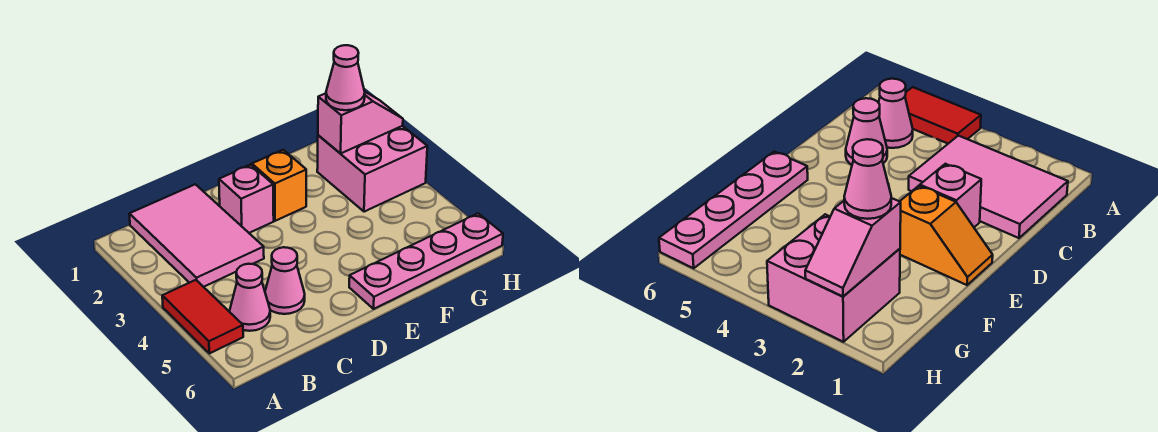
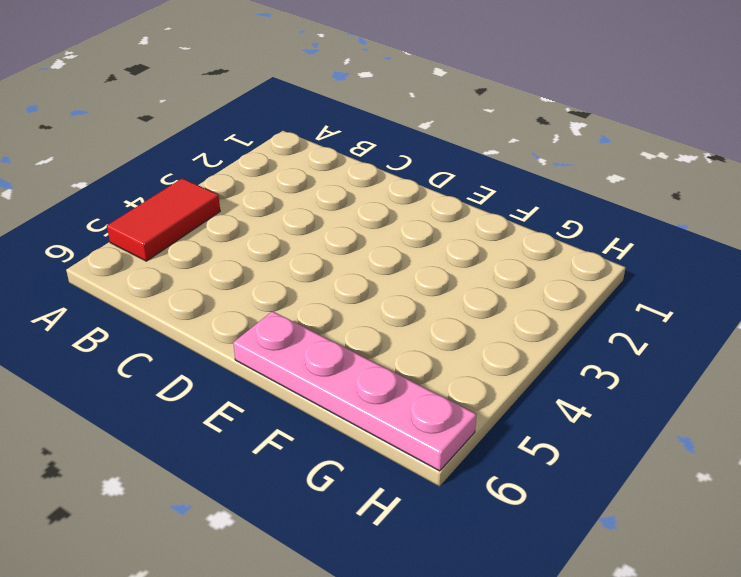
none -> pink tile B1:C3 level 1
none -> pink cone B5 level 1

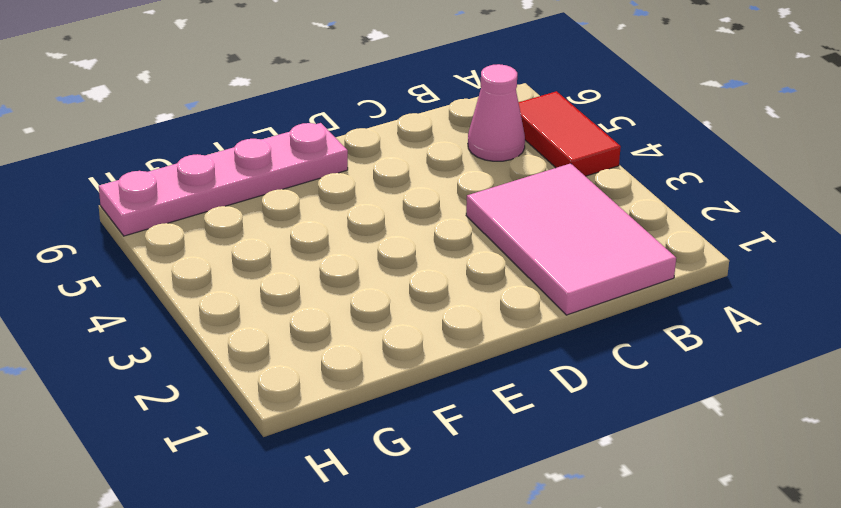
none -> pink cone C5 level 1
none -> pink brick D2 level 1

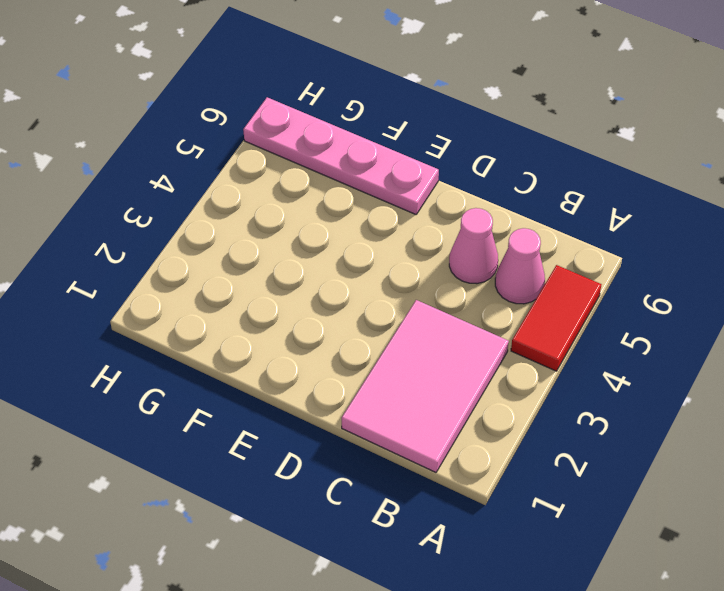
none -> pink brick D2 level 1
none -> orange slope E1:E2 level 1 top 2

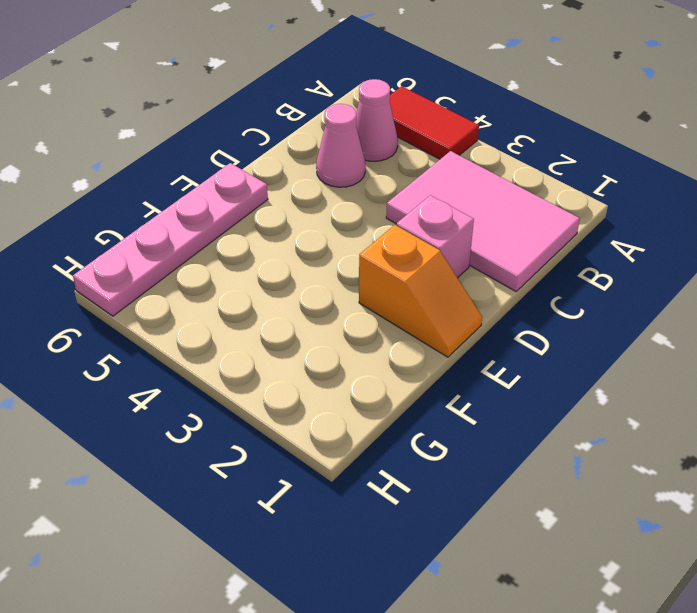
none -> pink brick G2:H3 level 1
none -> pink slope G2:H2 level 2 top G

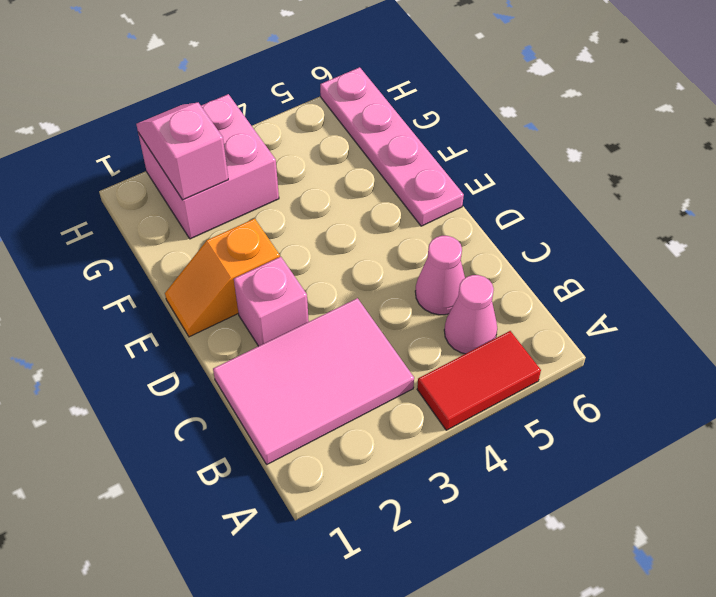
none -> pink cone G2 level 3

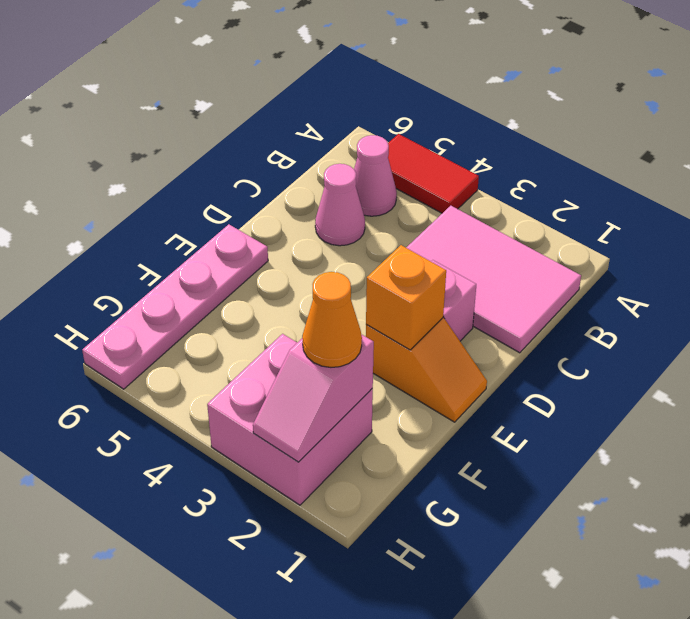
orange brick E2 level 2 -> none
orange cone G2 level 3 -> pink cone G2 level 3

